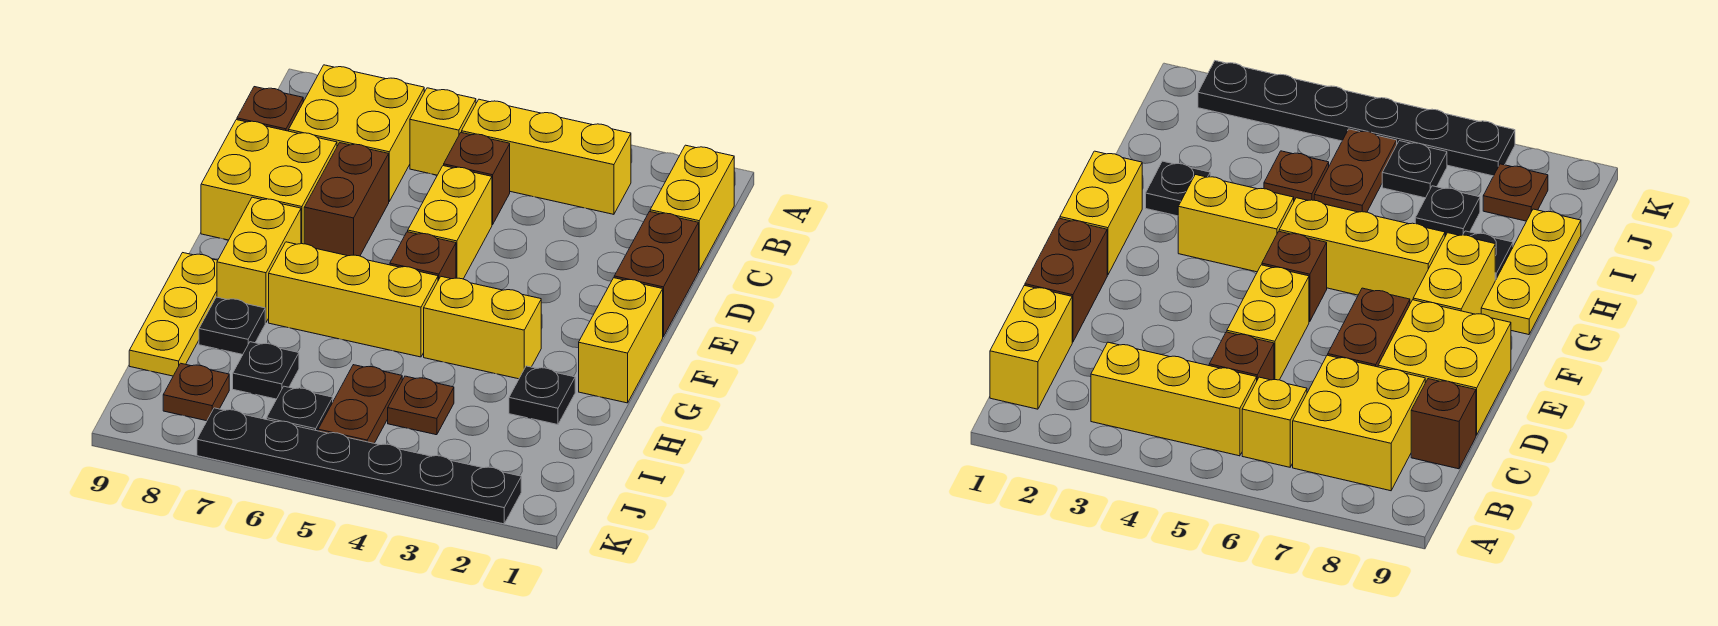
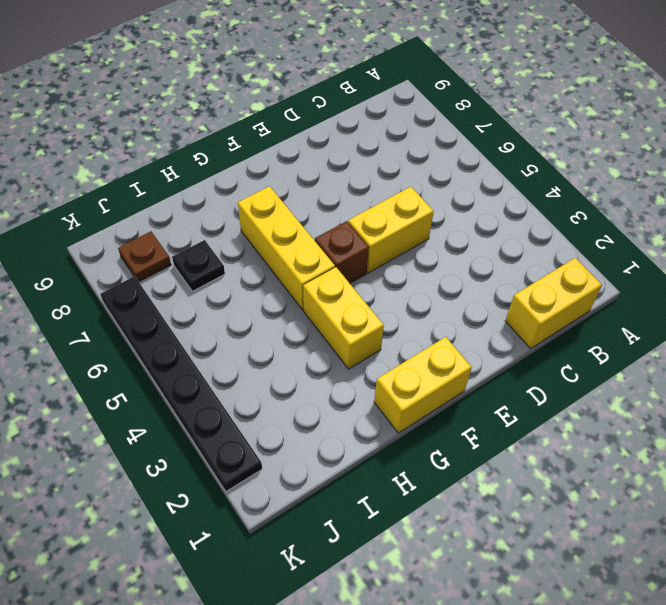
none -> yellow brick B3:B5 level 1
none -> yellow brick B6 level 1
none -> yellow brick B7:C8 level 1

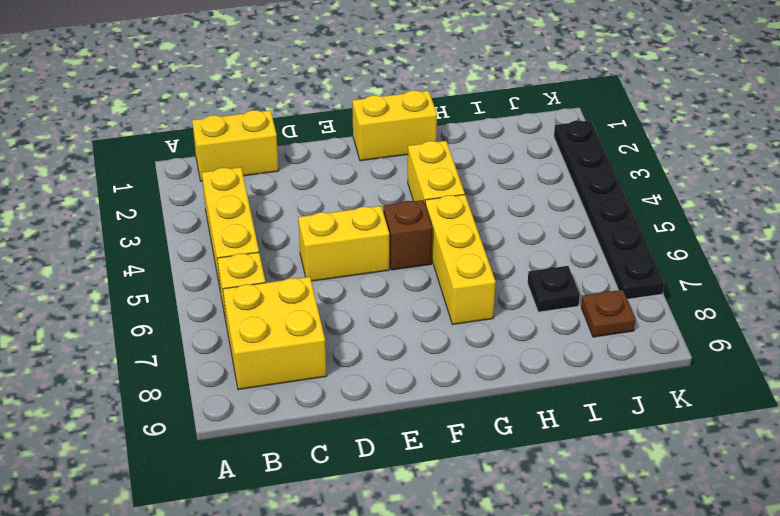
none -> brown brick C5 level 1
none -> brown brick C9 level 1
none -> brown brick D1:E1 level 1

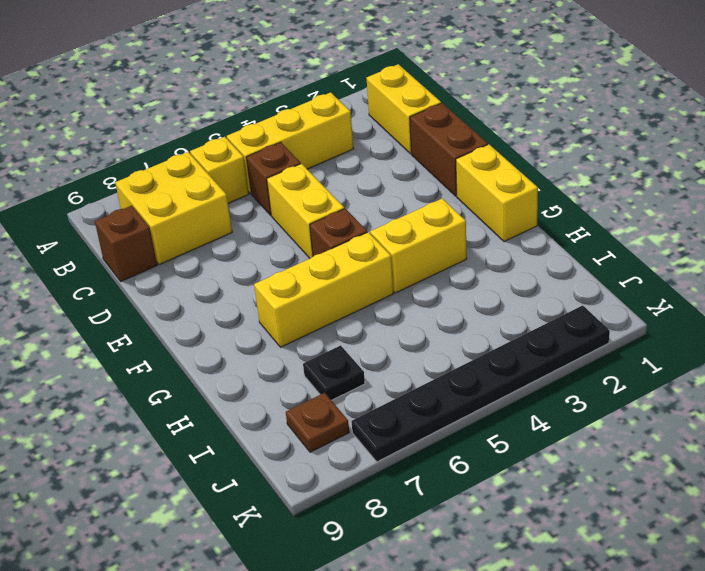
none -> brown brick D7:E7 level 1
none -> yellow brick D8:E9 level 1
none -> yellow brick F8:G8 level 1

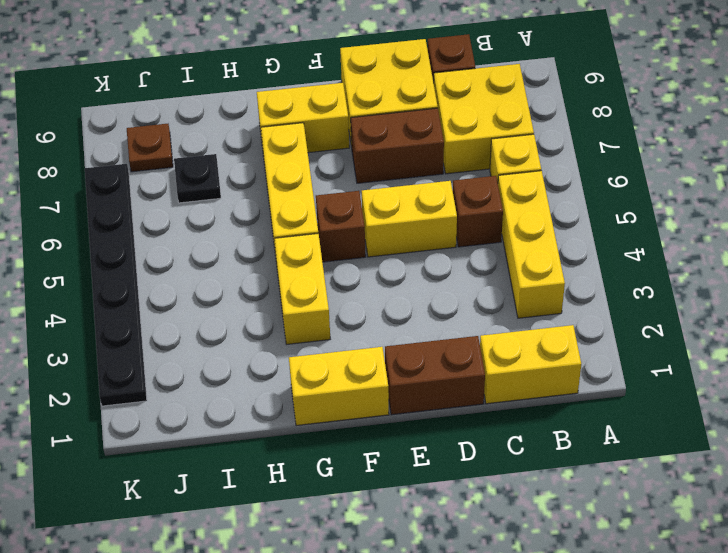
none -> yellow plate G9:I9 level 1
none -> black plate H2 level 1
none -> black plate H8 level 1

